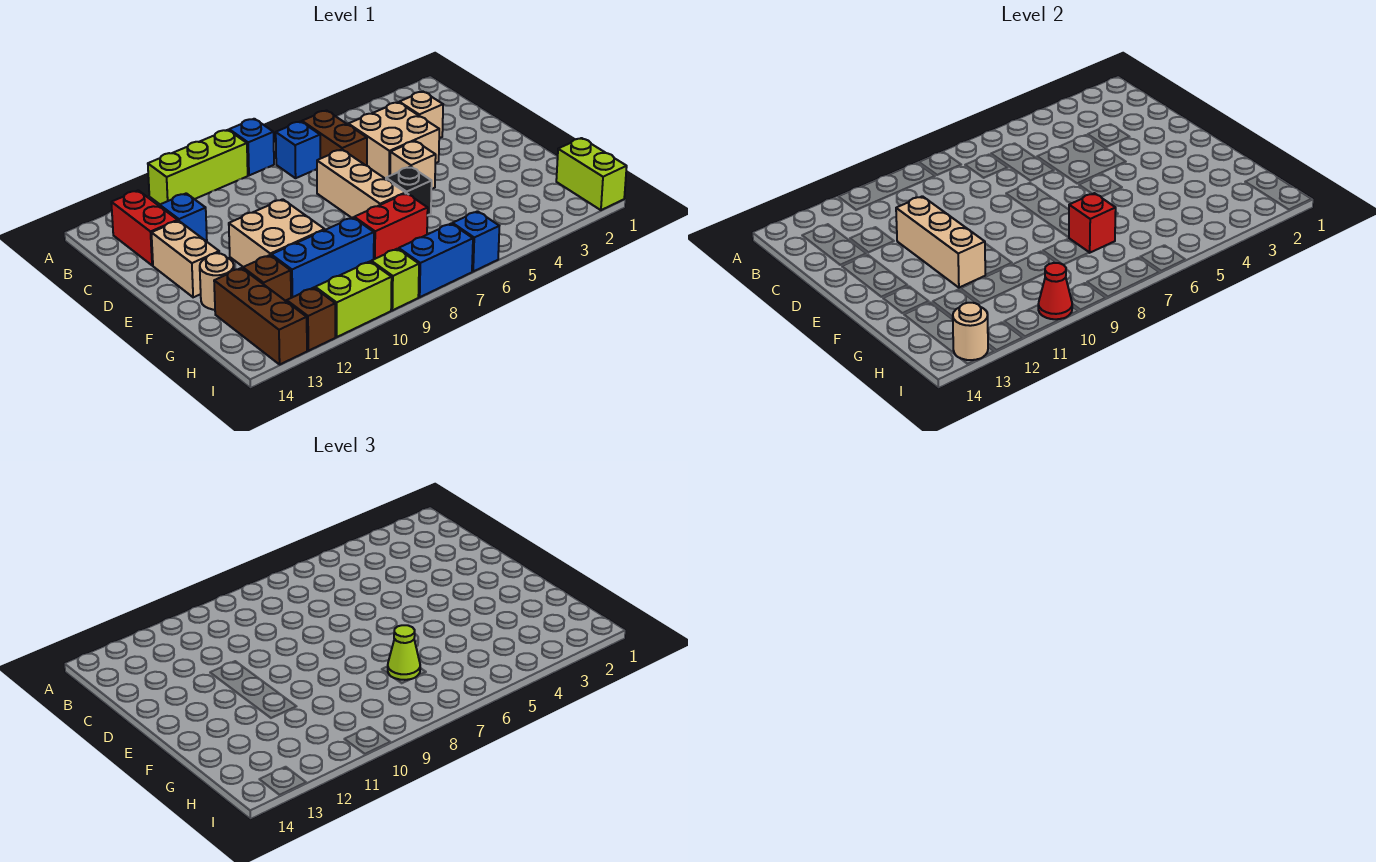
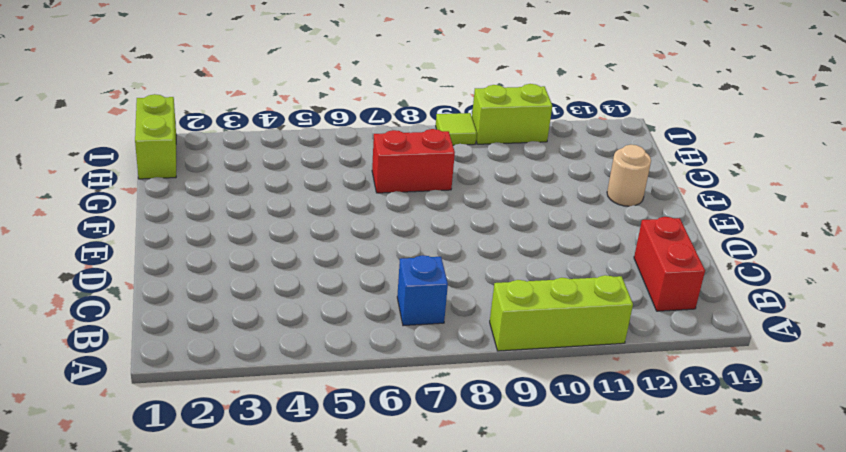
lime tile I9 level 1 -> lime brick I9 level 1
none -> blue brick A8 level 1
none -> brown brick B6:C6 level 1
none -> tan brick C3 level 1

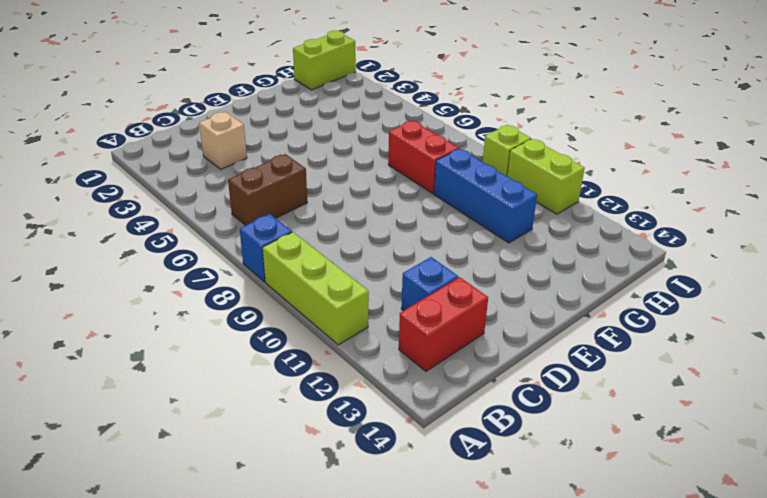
none -> blue brick B7 level 1
none -> tan brick C4:D5 level 1
none -> tan brick D7:F7 level 1

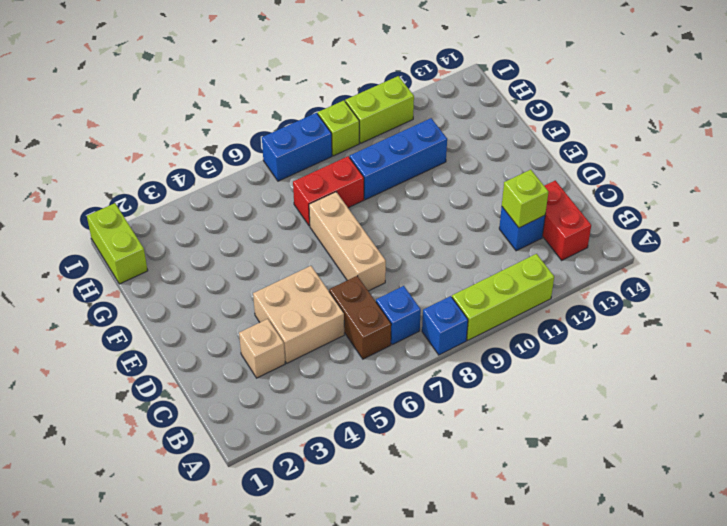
lime brick C12 level 2 -> none
none -> tan brick D13:E13 level 1
none -> tan brick E5 level 1
none -> tan brick E10:F11 level 1

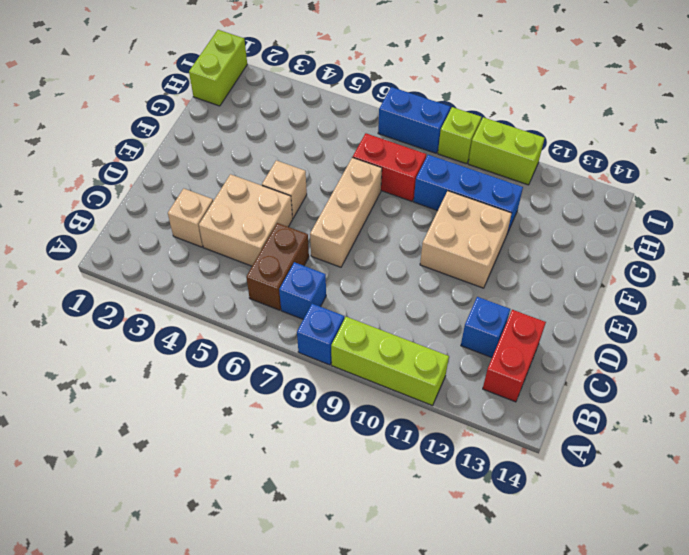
none -> tan brick D13:E13 level 1
none -> black brick F6 level 1
none -> tan round brick F13 level 1

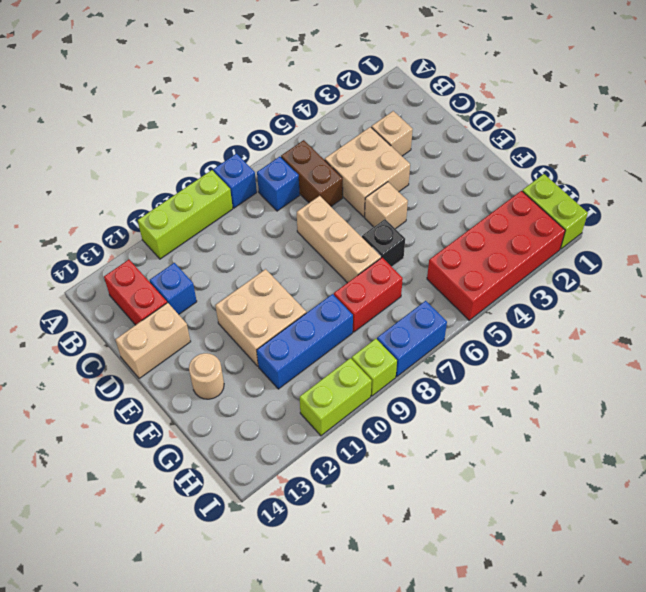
tan brick D13:D14 level 1 -> tan brick D13:E13 level 1
red brick H2:I5 level 1 -> none
none -> brown brick G12 level 1
none -> brown brick G13:I13 level 1
none -> blue brick I6 level 1

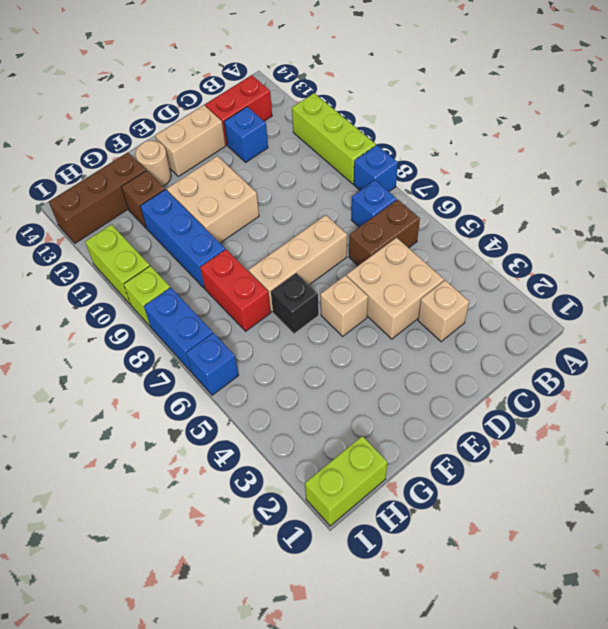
none -> brown brick I12 level 1
none -> tan brick D11:F11 level 2
none -> red brick G7 level 2

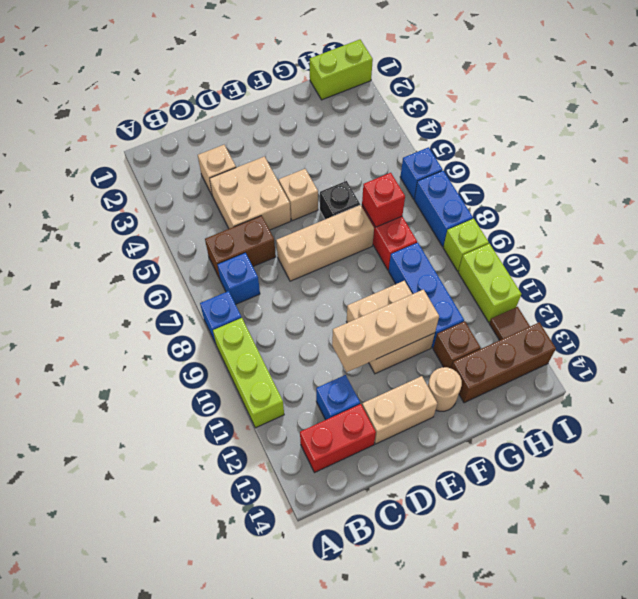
brown tile I12 level 1 -> brown brick I12 level 1
none -> red cone I10 level 2
none -> tan round brick I13 level 2
none -> lime cone G7 level 3

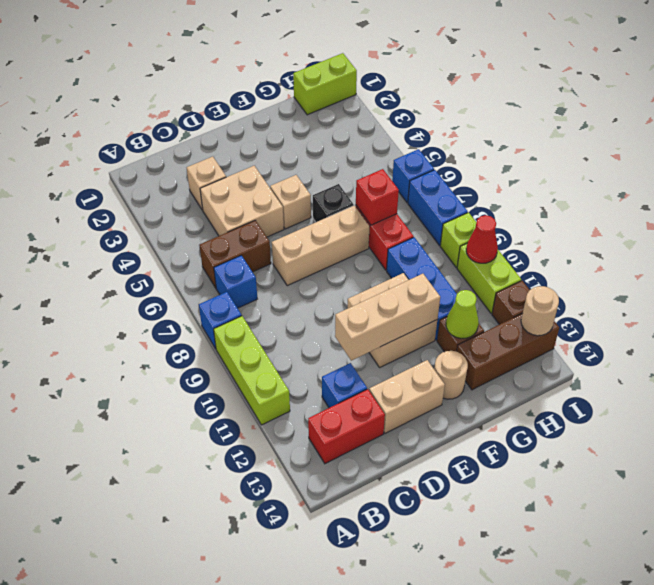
lime cone G12 level 2 -> lime cone G7 level 3

